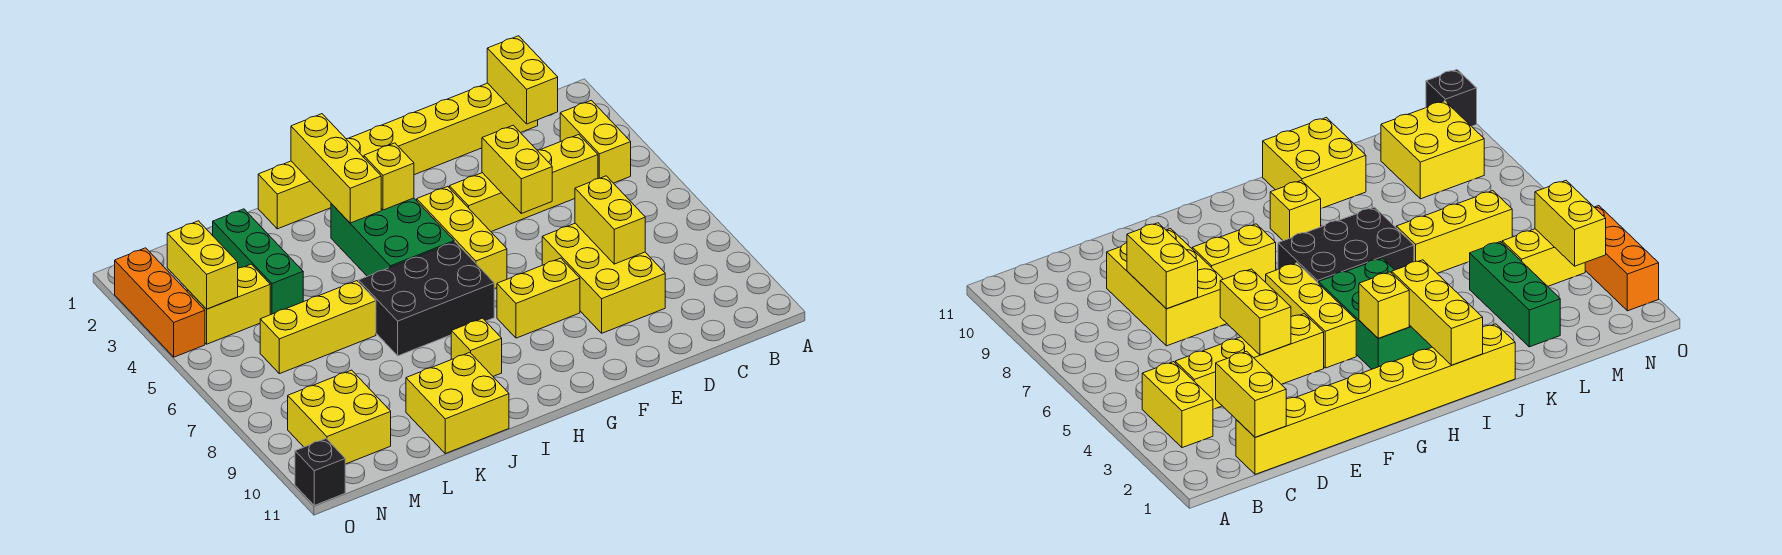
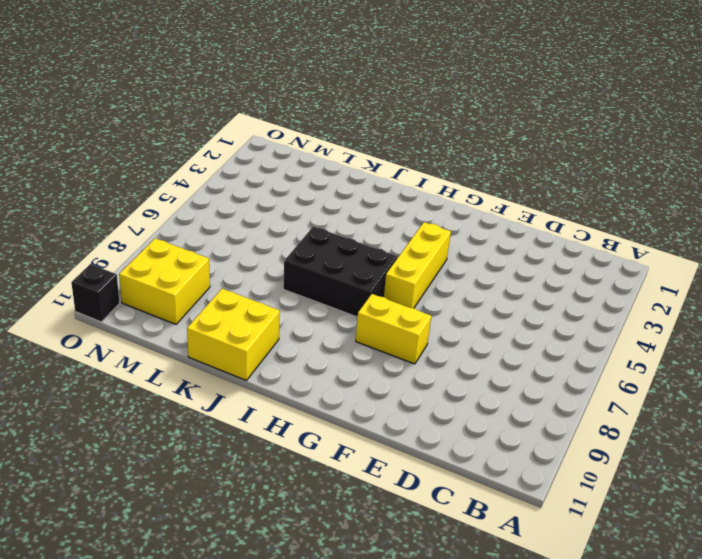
none -> yellow brick B3:B4 level 1
none -> yellow brick C1:J1 level 1
none -> yellow brick C4:F4 level 1

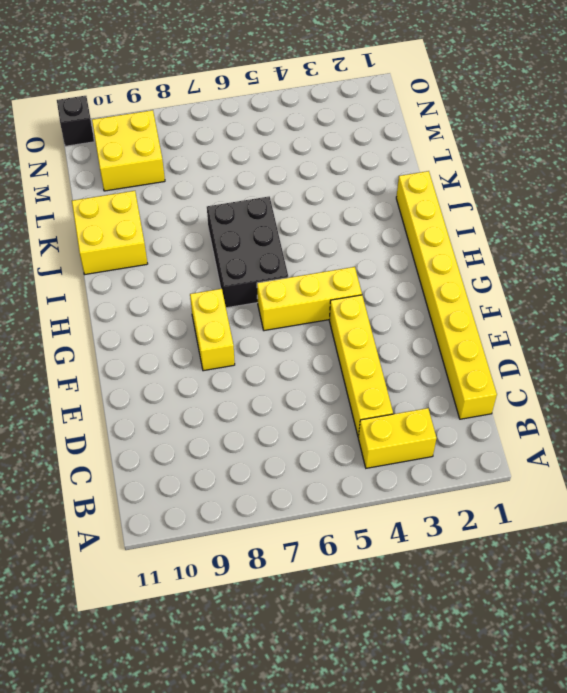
none -> yellow brick D7:E9 level 1
none -> green brick H3:I5 level 1
none -> yellow brick I9 level 1

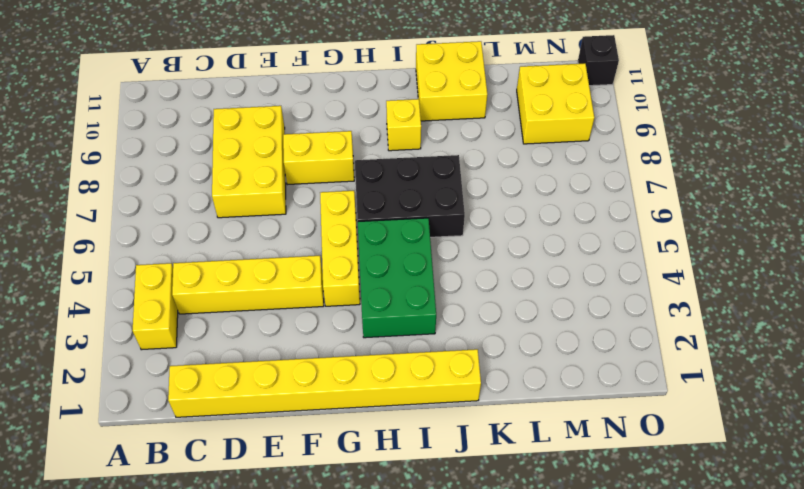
none -> yellow brick K6:M6 level 1
none -> green brick L2:L4 level 1
none -> yellow brick M4:N4 level 1

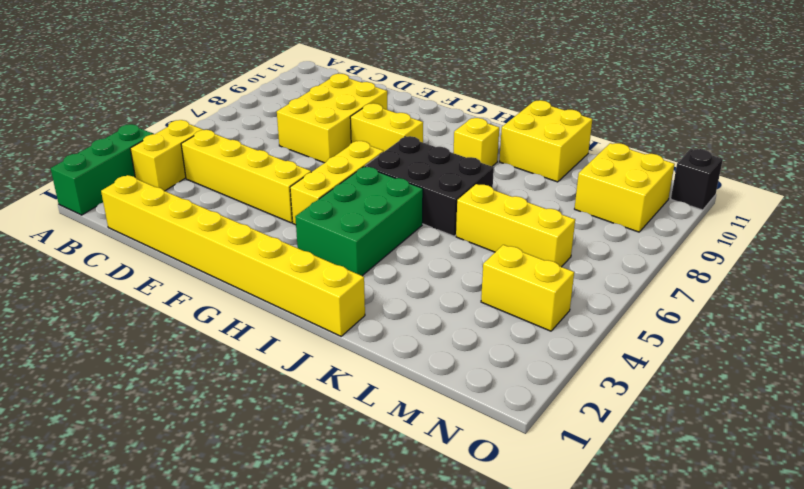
green brick A1:A3 level 1 -> green brick L2:L4 level 1
none -> orange brick O2:O4 level 1
none -> yellow brick C1:C2 level 2
none -> yellow brick D7:D8 level 2

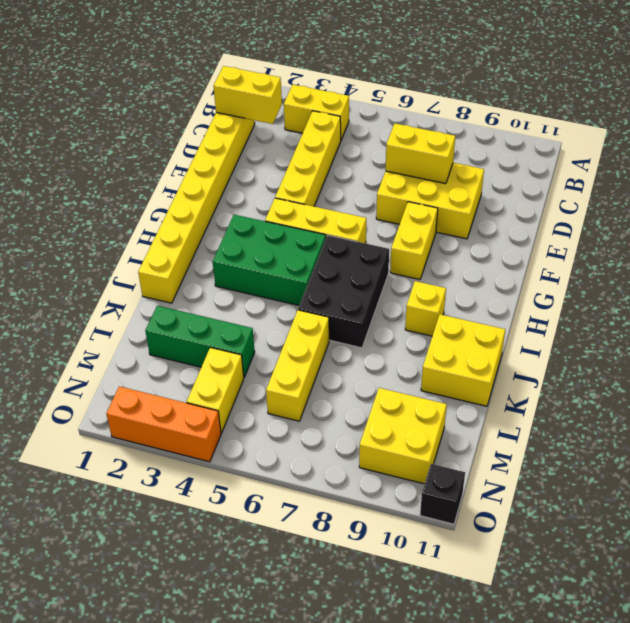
none -> yellow brick E4:E5 level 2
none -> yellow brick H3 level 2
none -> yellow brick I1:I3 level 2

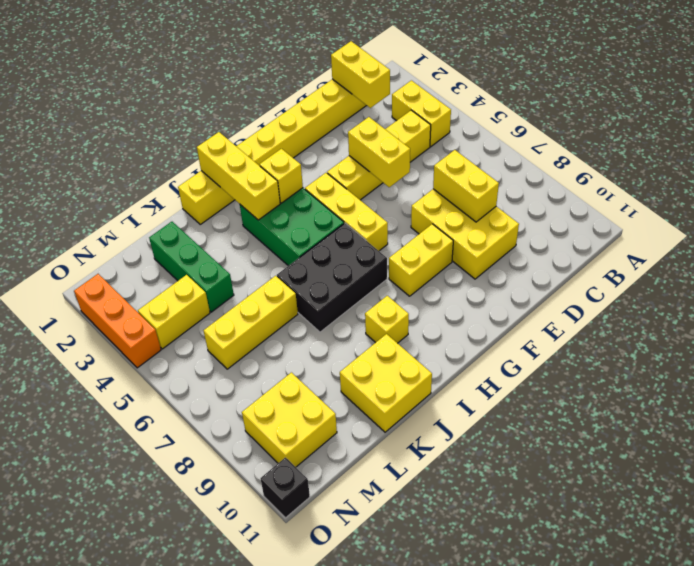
none -> yellow brick N3:N4 level 2

